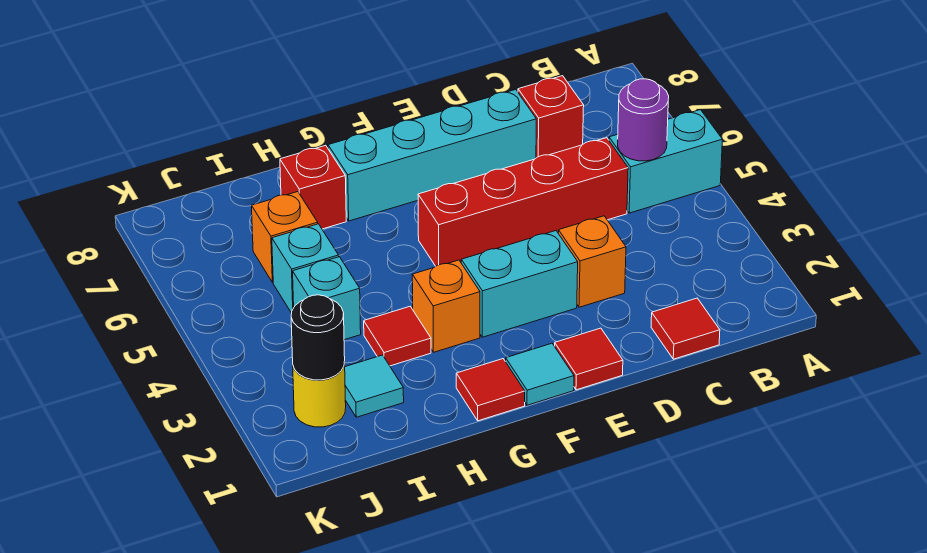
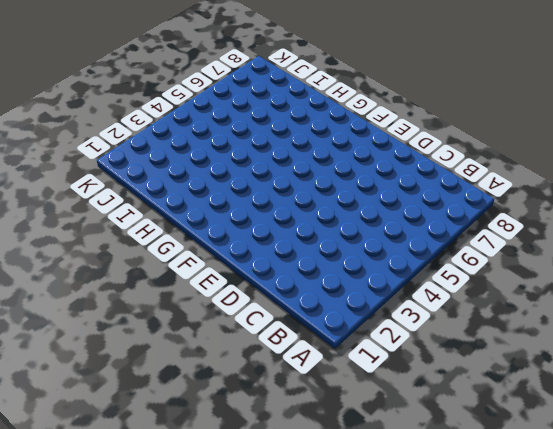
none -> cyan brick A5:B5 level 1
none -> red tile C1 level 1
none -> red brick C5:F5 level 1

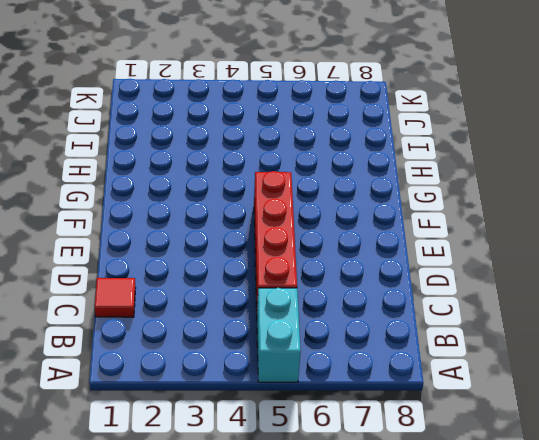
none -> red brick C7 level 1
none -> orange brick D3 level 1
none -> cyan brick D7:G7 level 1

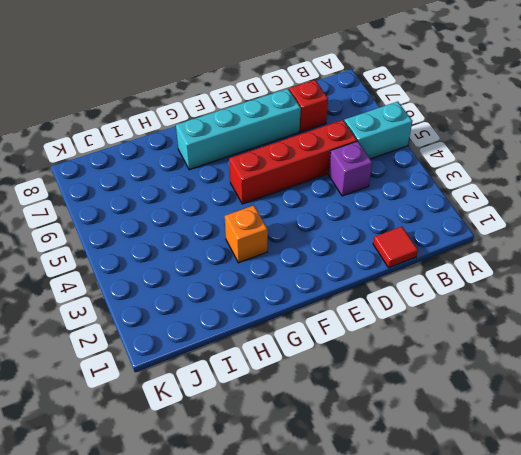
purple brick C4 level 1 -> none
none -> orange brick D3 level 1
none -> red tile E1 level 1
none -> cyan brick E3:F3 level 1

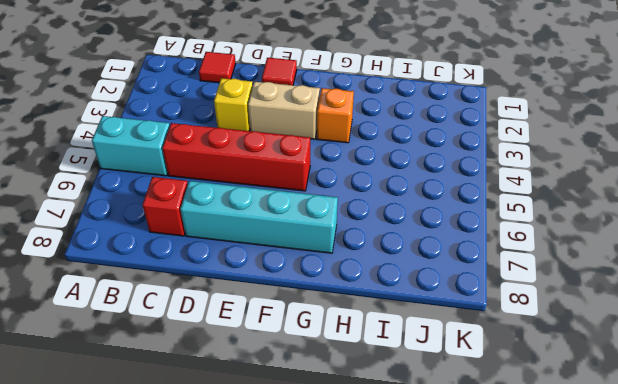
yellow brick D3 level 1 -> orange brick D3 level 1
tan brick E3:F3 level 1 -> cyan brick E3:F3 level 1
none -> cyan tile F1 level 1
none -> red tile G1 level 1
none -> red tile H3 level 1

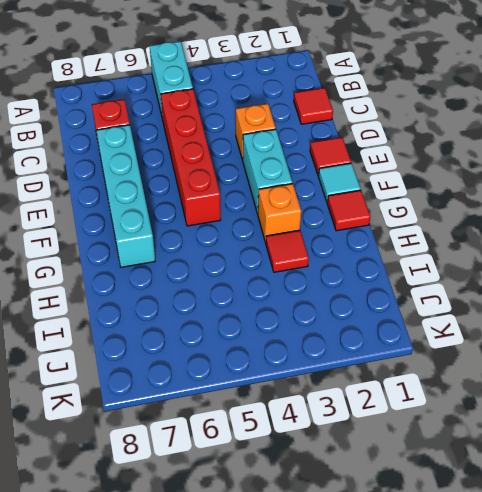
none -> red brick H7 level 1
none -> cyan tile I2 level 1
none -> cyan brick I4 level 1

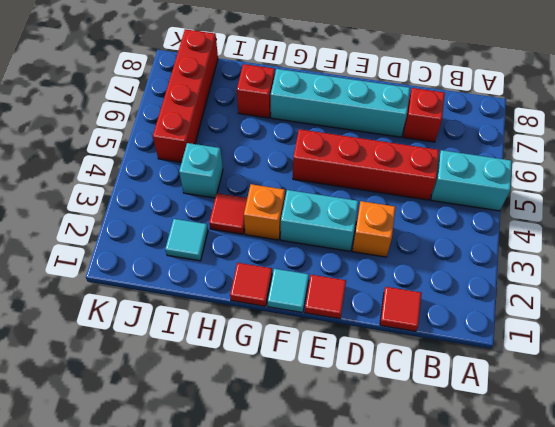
red brick J5:J8 level 1 -> none
none -> cyan brick I5 level 1
none -> orange brick I6 level 1
none -> yellow round brick J2 level 1

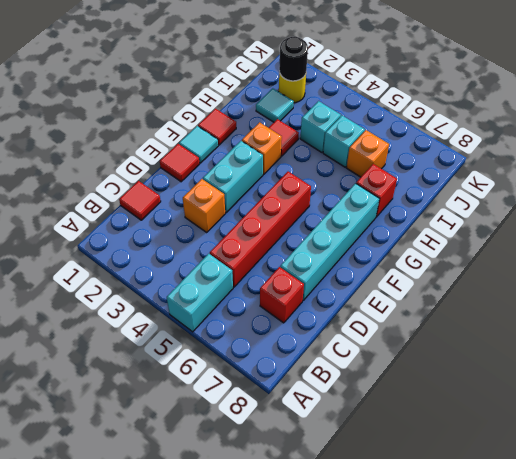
none -> purple round brick B5 level 2

